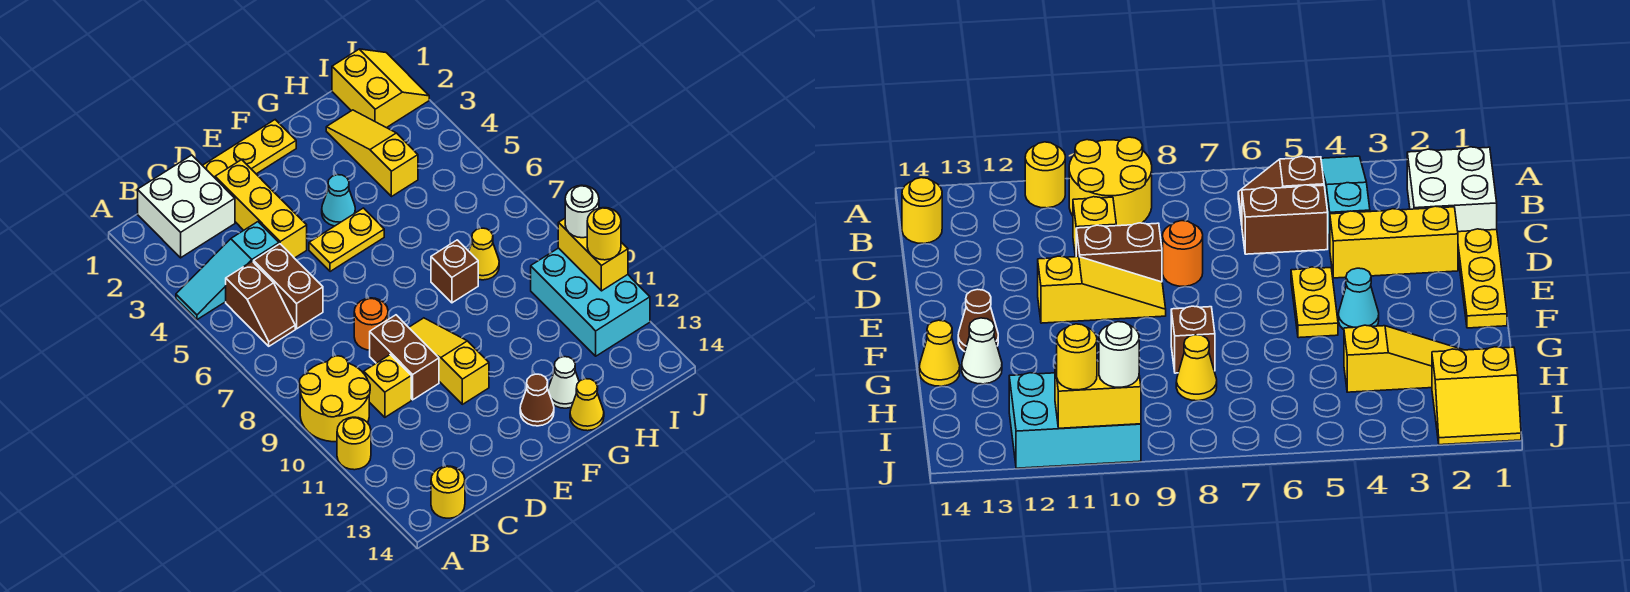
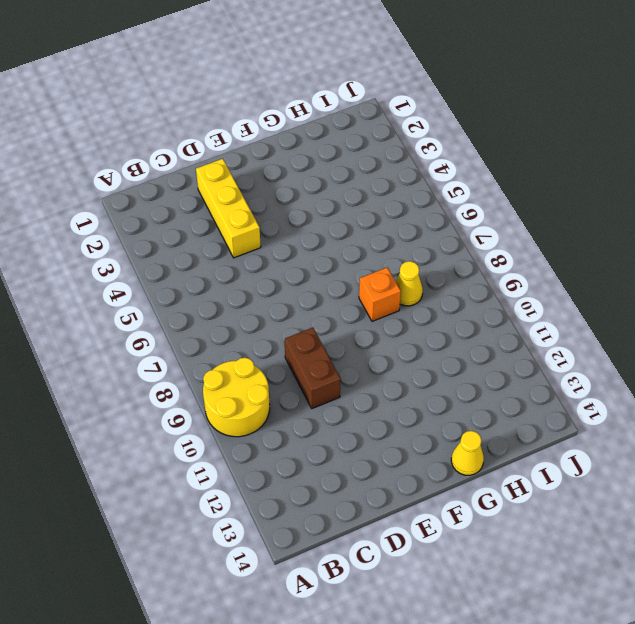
orange brick G8 level 1 -> brown brick G8 level 1
none -> cyan slope A4:C4 level 1 top C
none -> yellow round brick A11 level 1
none -> white brick B1:C2 level 1

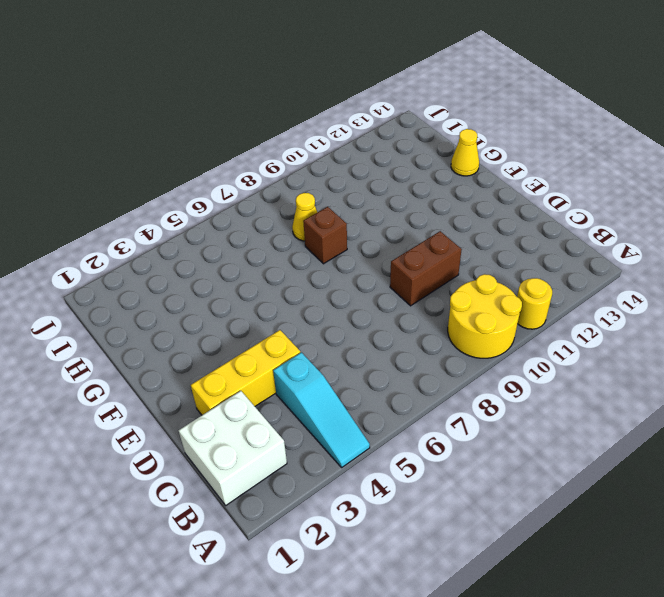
none -> brown slope B5:B6 level 1 top 5
none -> yellow round brick B14 level 1
none -> brown brick C5:C6 level 1

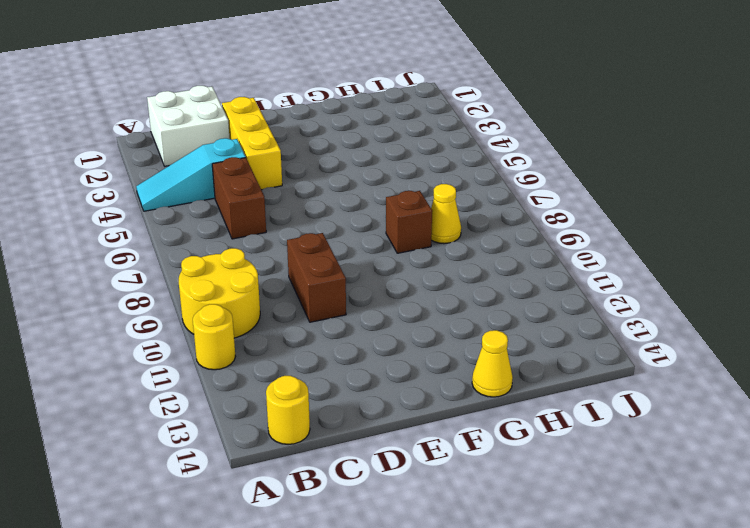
none -> brown slope B5:B6 level 1 top 5
none -> yellow brick C10 level 1
none -> yellow plate D1:F1 level 1

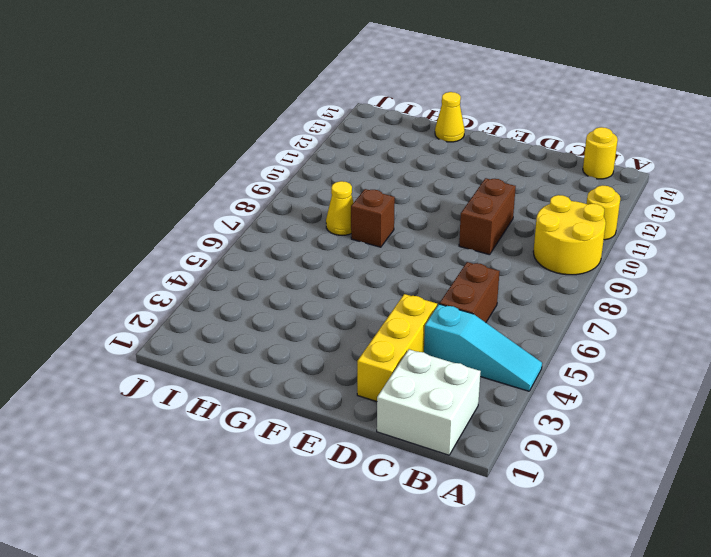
none -> brown slope B5:B6 level 1 top 5
none -> yellow brick C10 level 1
none -> yellow plate D1:F1 level 1

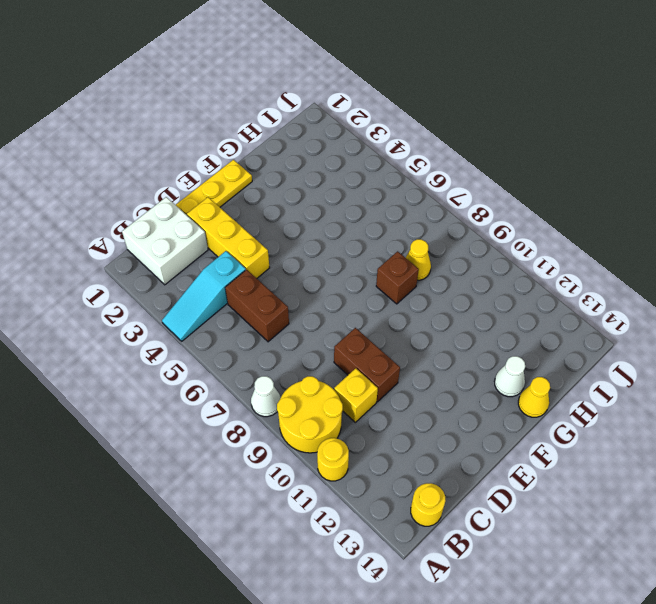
white cone A8 level 1 -> none
none -> brown slope B5:B6 level 1 top 5
none -> orange round brick D8 level 1
none -> yellow plate E5:F5 level 1

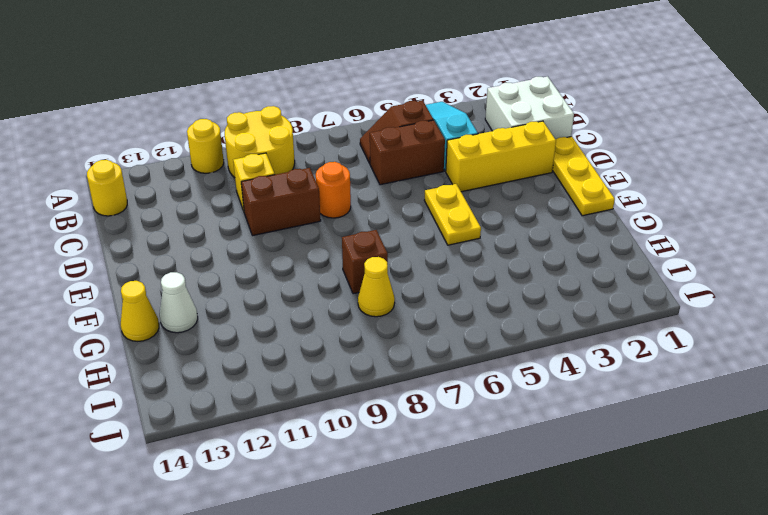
none -> yellow slope E9:E11 level 1 top 11
none -> cyan cone F4 level 1
none -> brown cone F13 level 1

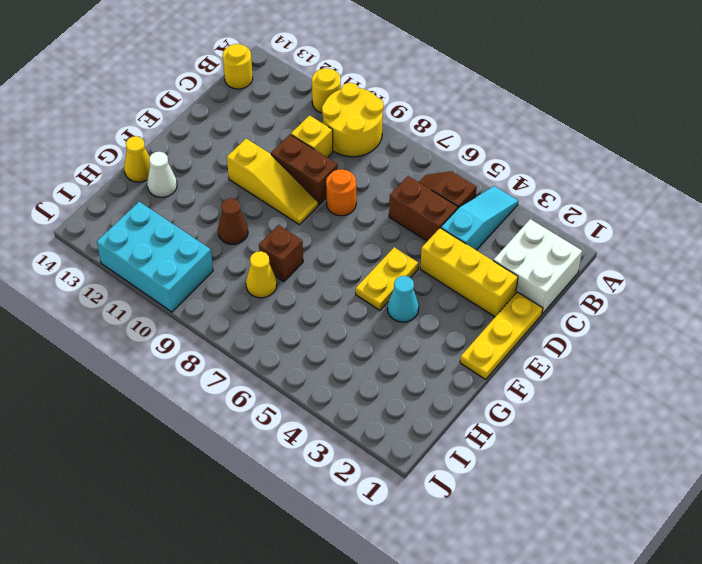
brown cone G10 level 1 -> brown cone F13 level 1
none -> yellow slope H2:H4 level 1 top 4
none -> yellow slope I1:J2 level 1 top I
none -> yellow brick J10:J11 level 2

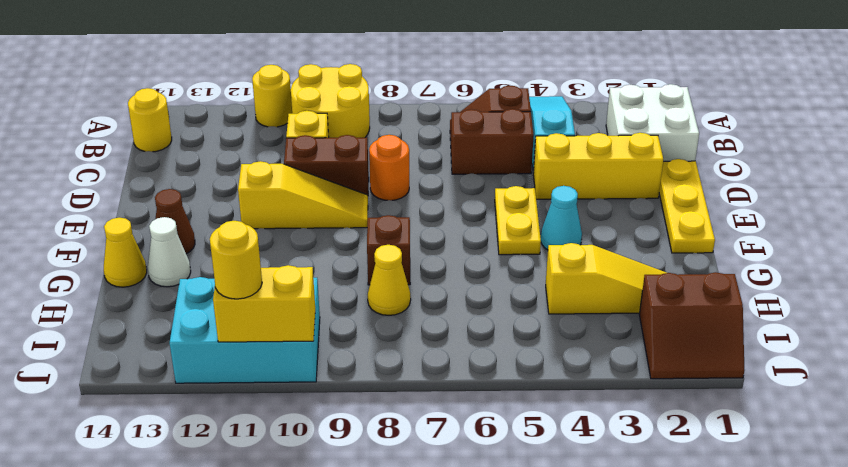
brown slope I1:J2 level 1 top I -> yellow slope I1:J2 level 1 top I
none -> white round brick J10 level 3

